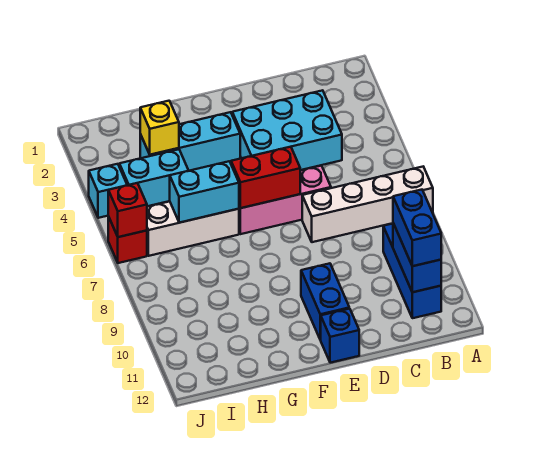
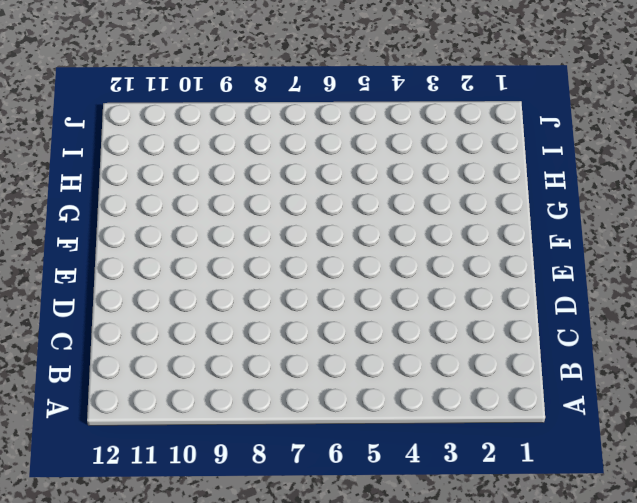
none -> white brick A7:D7 level 1
none -> blue brick B9:B11 level 1
none -> cyan brick C3:E4 level 1

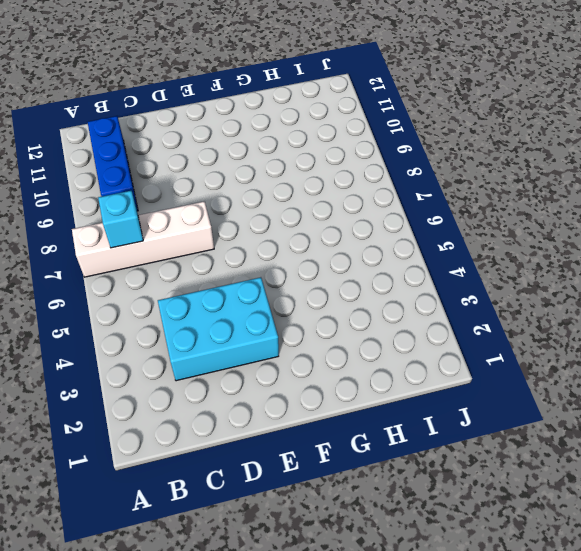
cyan brick B7 level 2 -> cyan brick J4 level 1
none -> pink brick D6:F6 level 1
none -> blue brick E10:E11 level 1
none -> blue brick E12 level 1

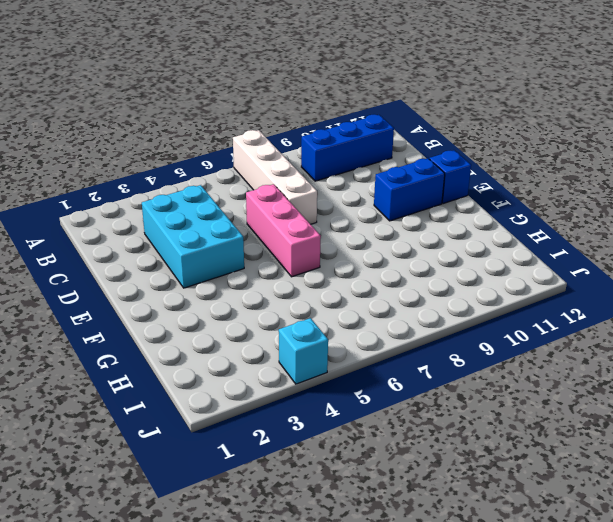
none -> cyan brick F3:H3 level 1
none -> white brick G6:I6 level 1
none -> cyan brick H4:I4 level 1

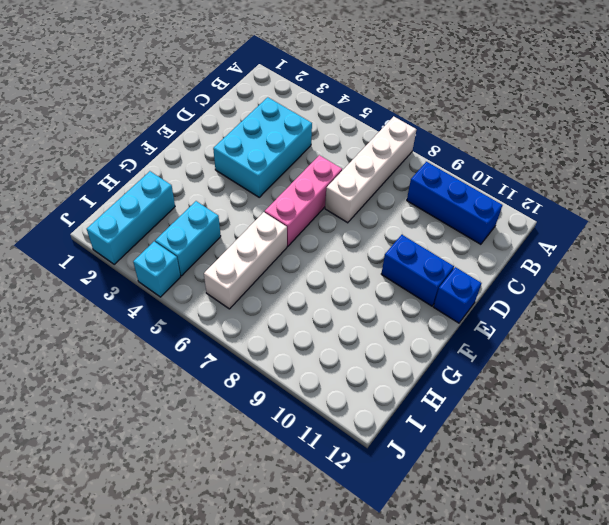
cyan brick H2:J2 level 1 -> cyan brick F3:H3 level 1
none -> red brick J6 level 1
none -> blue brick B10:B11 level 2
none -> red brick E6:F6 level 2

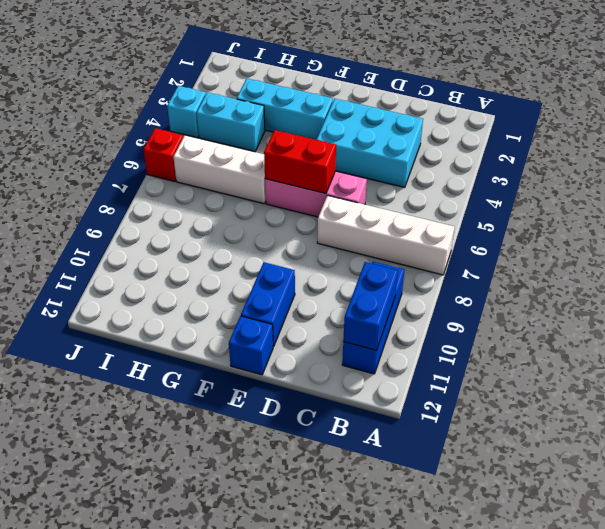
none -> cyan brick G6:H6 level 2
none -> yellow brick H3 level 2
none -> red brick J6 level 2

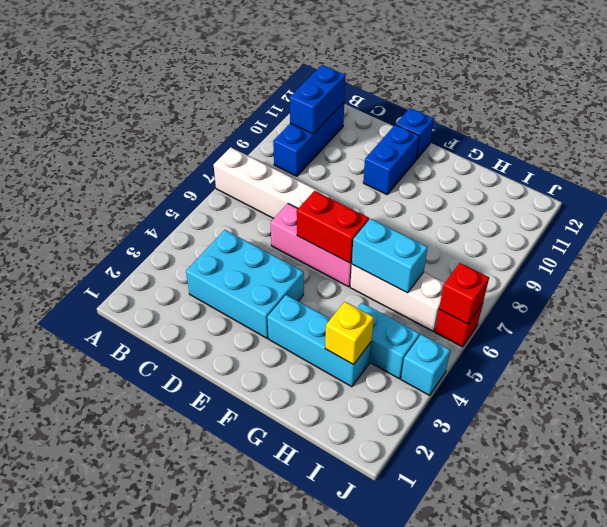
none -> blue brick B10:B11 level 3

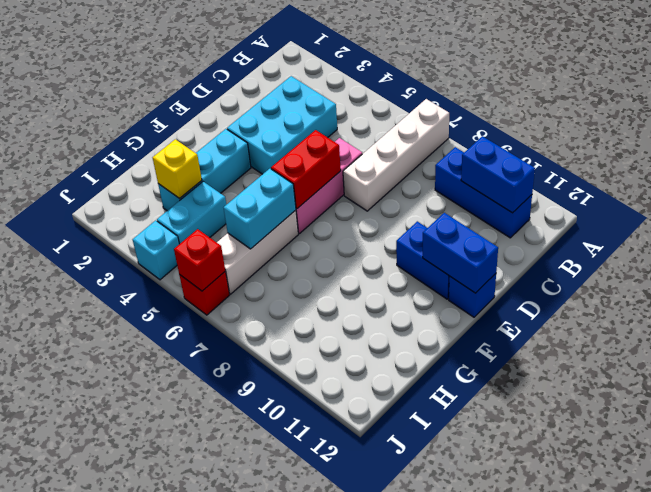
blue brick E11:E12 level 2 -> blue brick B10:B11 level 3

